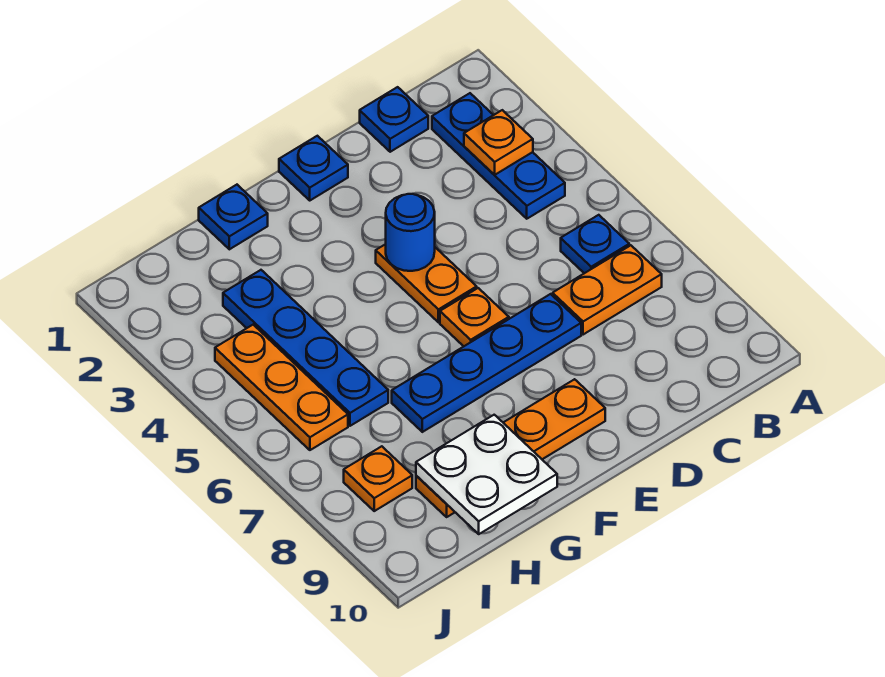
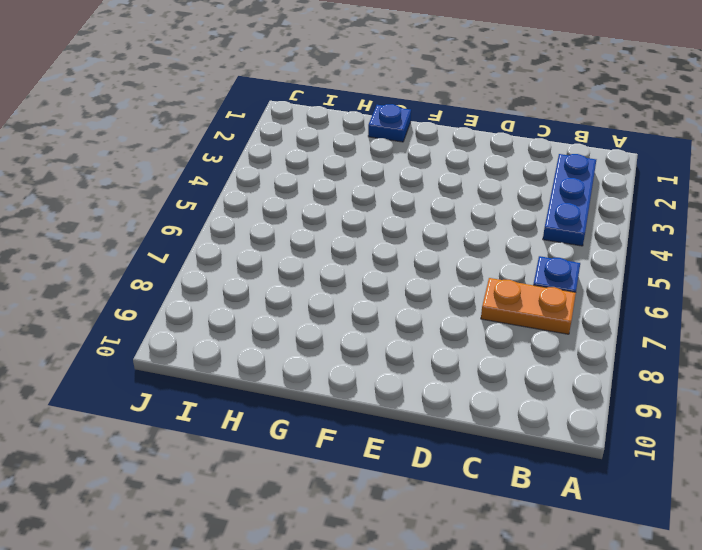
none -> blue plate C1 level 1
none -> blue plate D7:G7 level 1
none -> blue plate E1 level 1

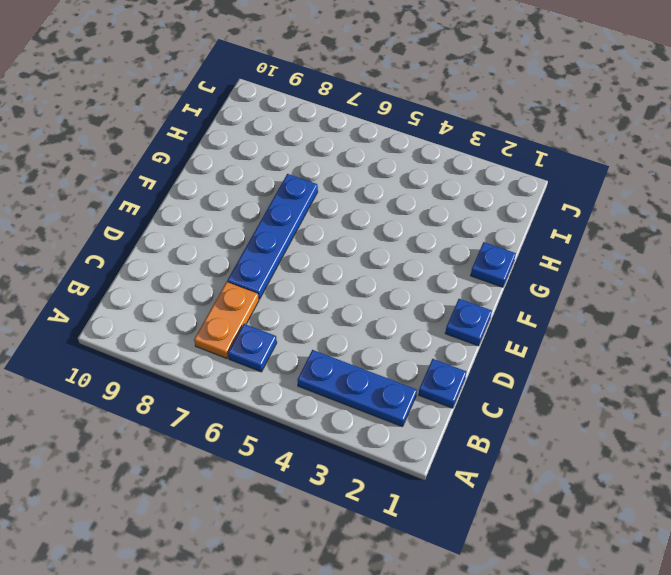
none -> orange plate E4:E5 level 1
none -> orange plate E6 level 1
none -> orange plate E9:H9 level 1

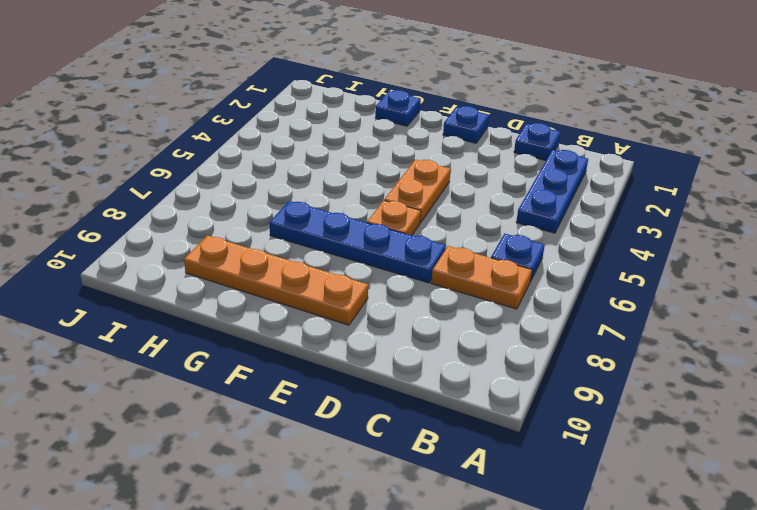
none -> blue plate H3:H6 level 1
none -> orange plate I4:I6 level 1
none -> orange plate I8 level 1

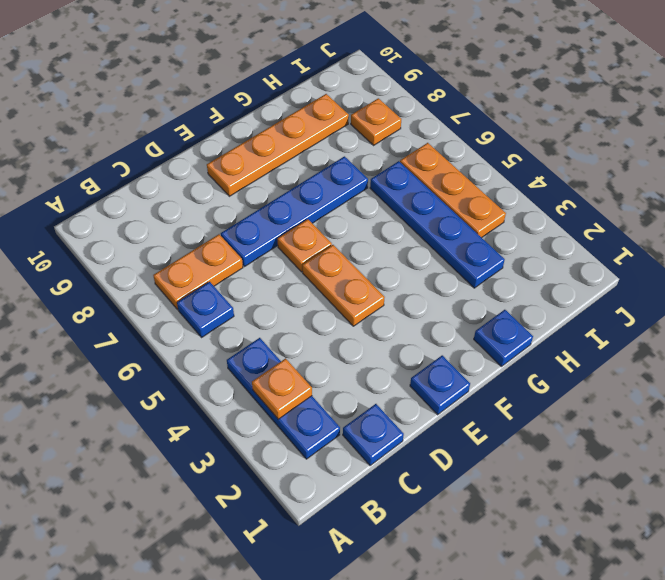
none -> blue round brick E4 level 2
none -> white plate G9:H10 level 2

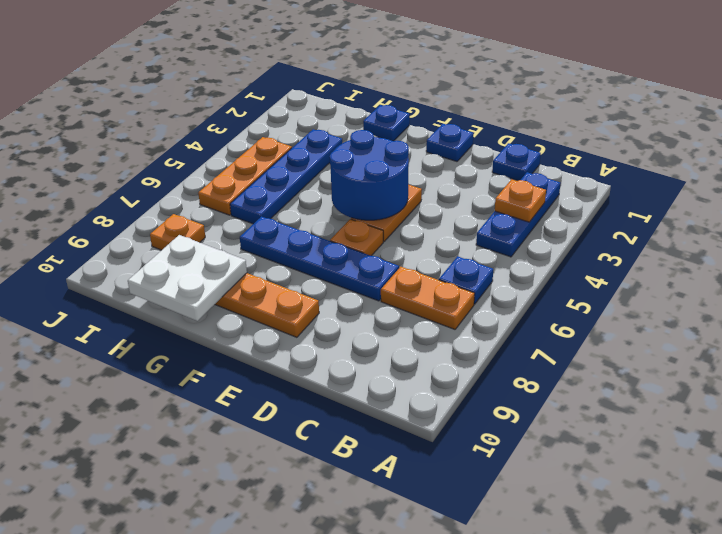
blue round brick E4:F5 level 2 -> blue round brick E4 level 2

